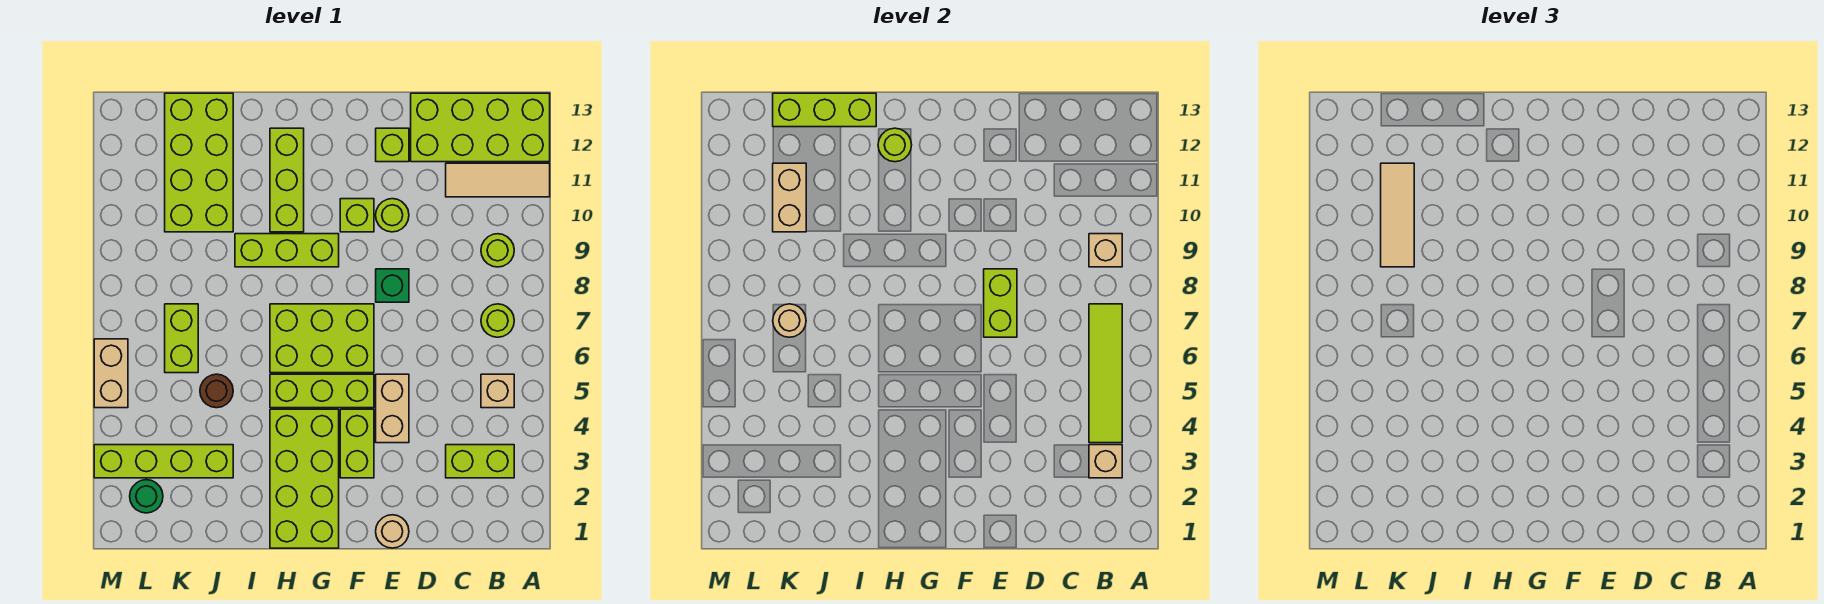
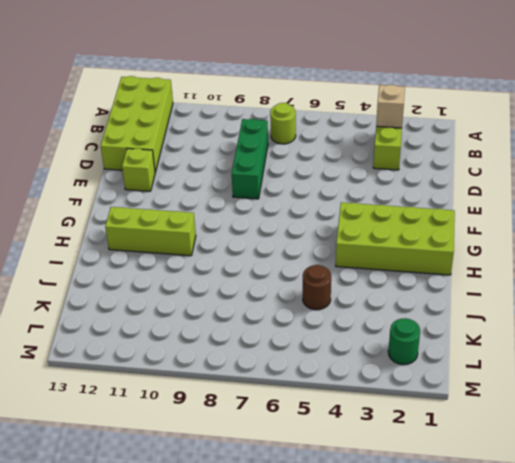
green brick C8:E8 level 1 -> green brick E8 level 1
none -> tan tile A11:C11 level 1
none -> tan brick B5 level 1
none -> lime round brick B9 level 1
none -> tan round brick E1 level 1

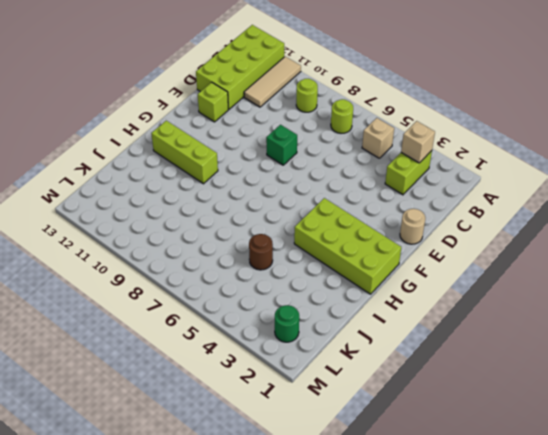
none -> tan brick E4:E5 level 1
none -> lime round brick E10 level 1
none -> lime brick F3:F4 level 1
none -> lime brick F5:H5 level 1

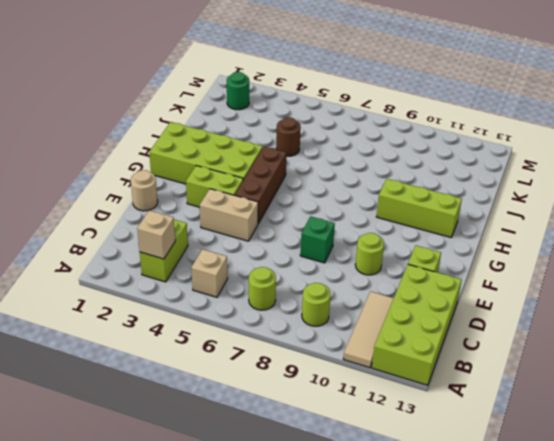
brown brick F5:H5 level 1 -> lime brick F5:H5 level 1
none -> lime brick F6:H7 level 1
none -> lime brick F10 level 1
none -> lime brick G9:I9 level 1
none -> lime brick J3:M3 level 1

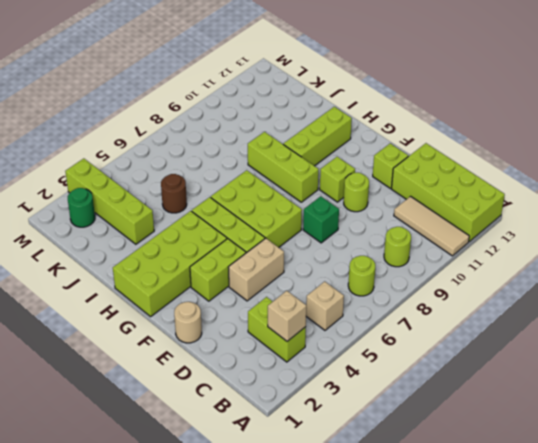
none -> lime brick J10:K13 level 1
none -> lime brick K6:K7 level 1
none -> tan brick M5:M6 level 1
none -> lime tile B4:B7 level 2

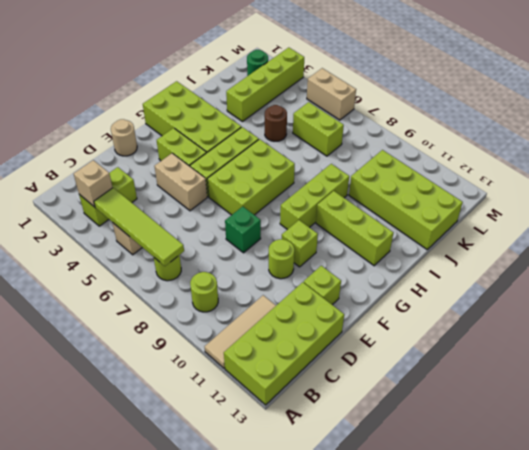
none -> tan brick B9 level 2
none -> lime brick E7:E8 level 2
none -> lime round brick H12 level 2
none -> lime brick I13:K13 level 2

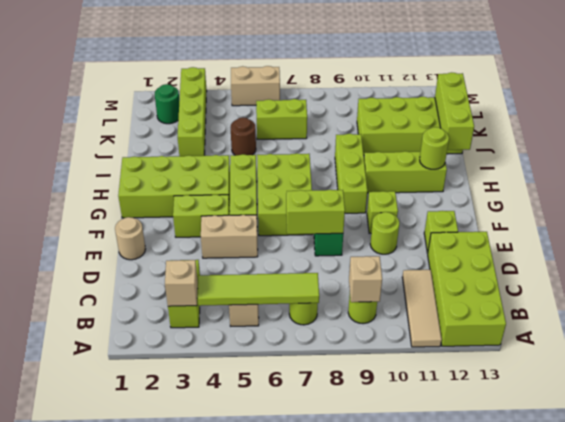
none -> tan round brick K7 level 2
none -> tan brick K10:K11 level 2
none -> tan tile K9:K11 level 3

